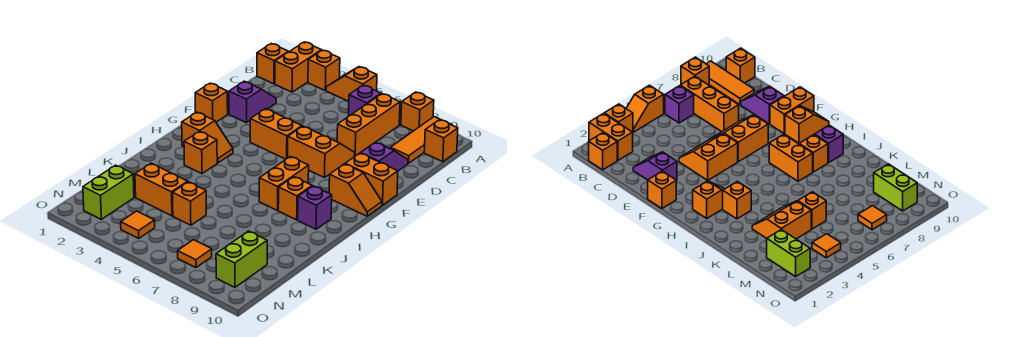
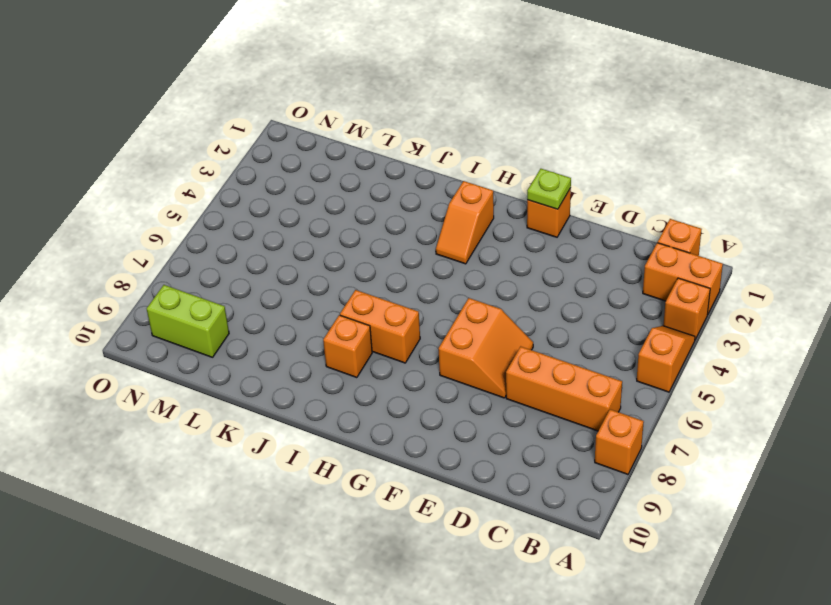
lime plate F1 level 2 -> none
none -> orange tile A9:C9 level 1
none -> purple brick B6 level 1
none -> orange brick B10 level 1

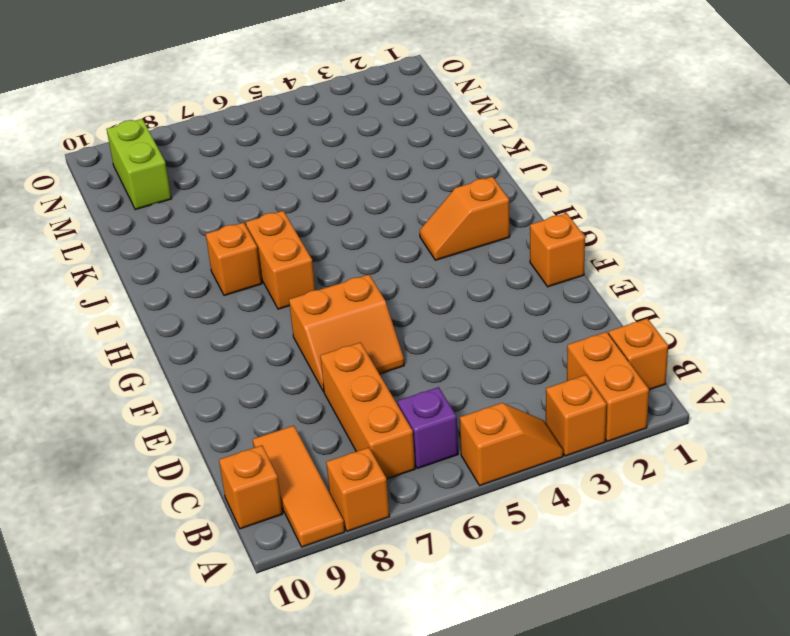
none -> purple slope D2:E2 level 1 top E
none -> purple slope D9:E9 level 1 top E
none -> orange slope E4:F5 level 1 top F

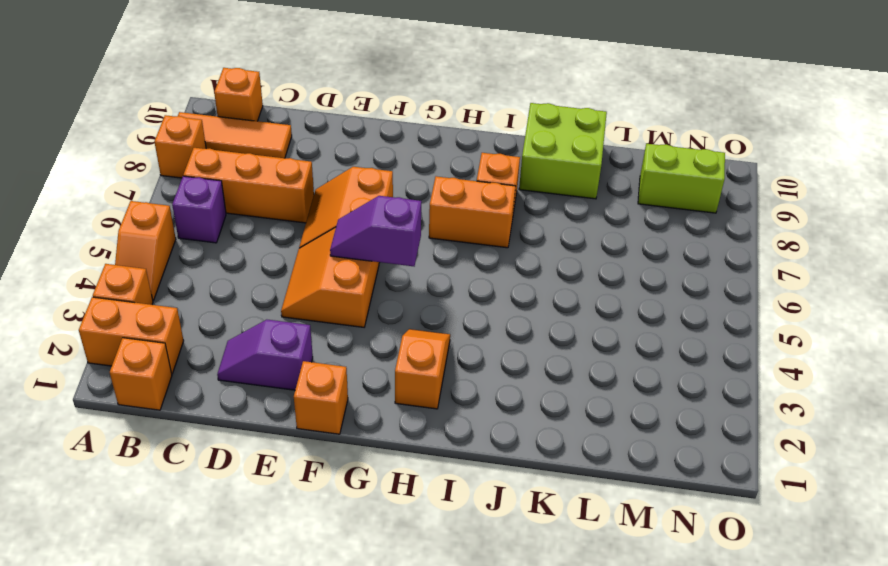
purple slope F5:G5 level 2 top G -> purple slope D9:E9 level 1 top E
lime brick J9:K10 level 1 -> none
none -> orange brick F9:F10 level 1
none -> orange slope G9:G10 level 1 top 9
none -> orange brick I3 level 1

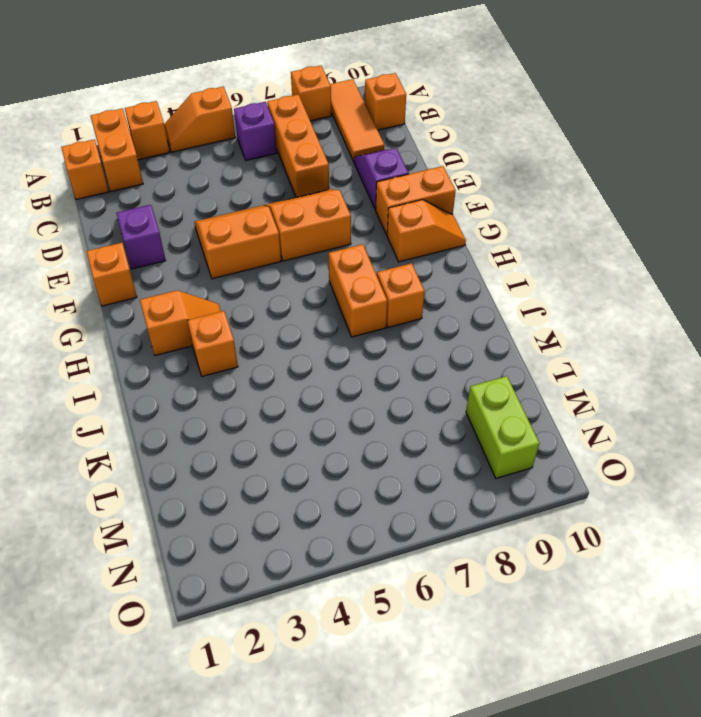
none -> purple brick I9 level 1
none -> orange slope K3:L4 level 1 top L
none -> orange brick L5 level 1

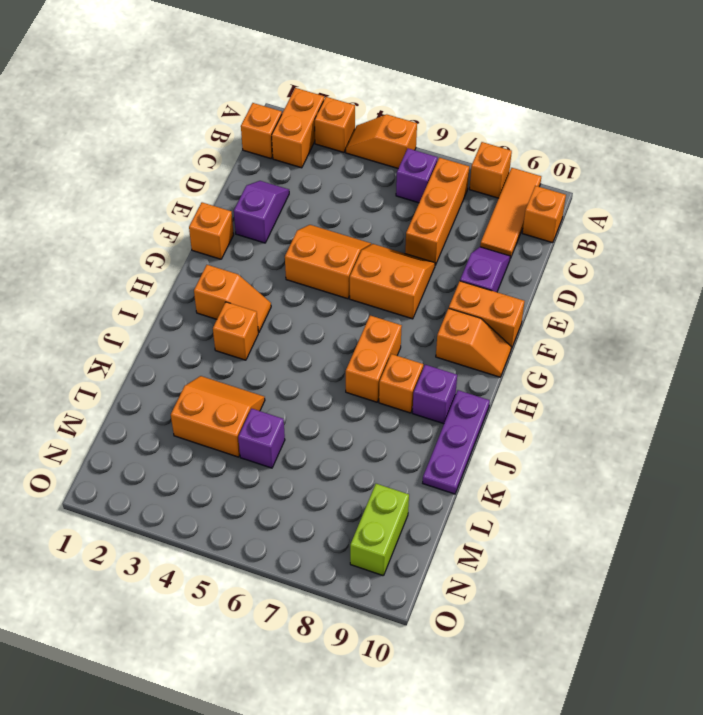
purple plate I10:K10 level 1 -> none
purple brick L5 level 1 -> orange brick L5 level 1
none -> lime brick M2:N2 level 1
none -> orange tile N4 level 1
none -> orange tile N7 level 1

